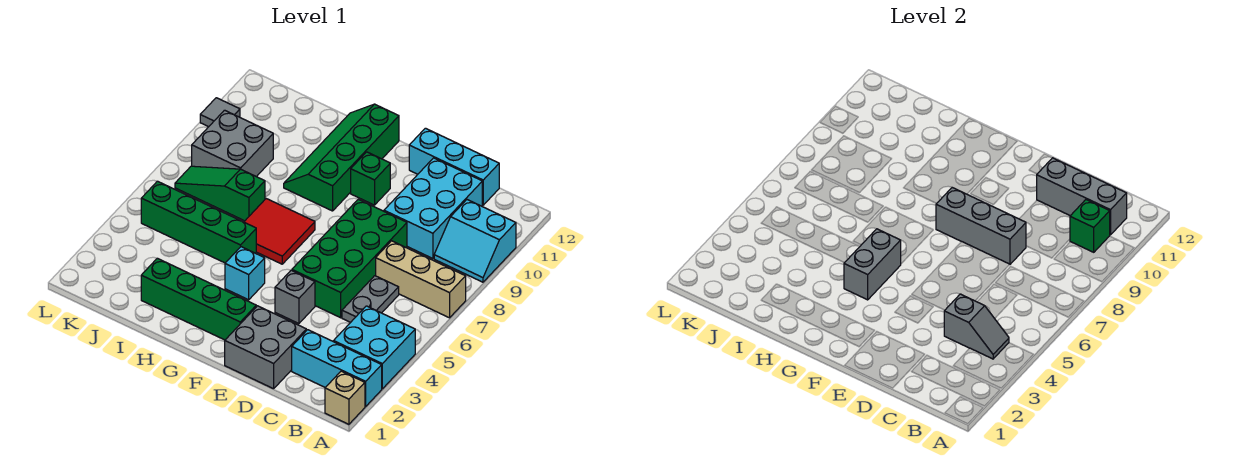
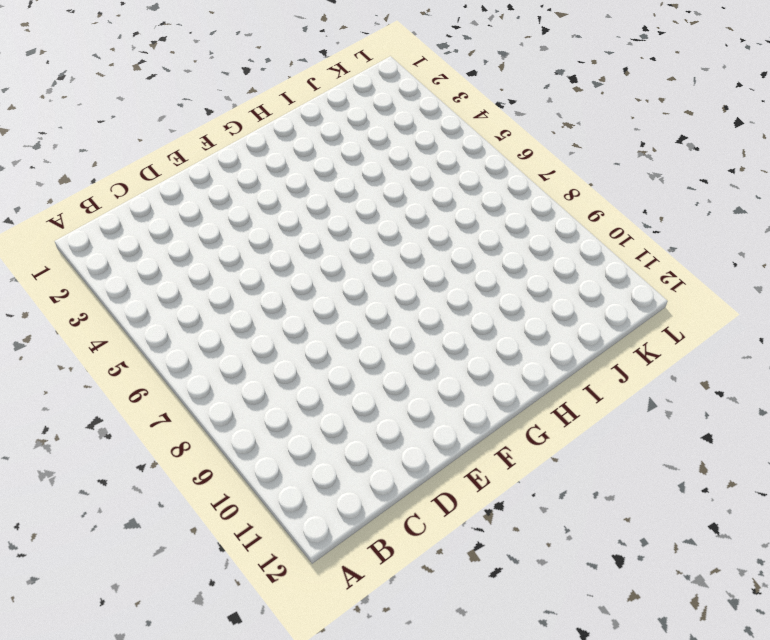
none -> tan brick A1 level 1
none -> cyan brick A2:C2 level 1
none -> cyan brick A3:B4 level 1

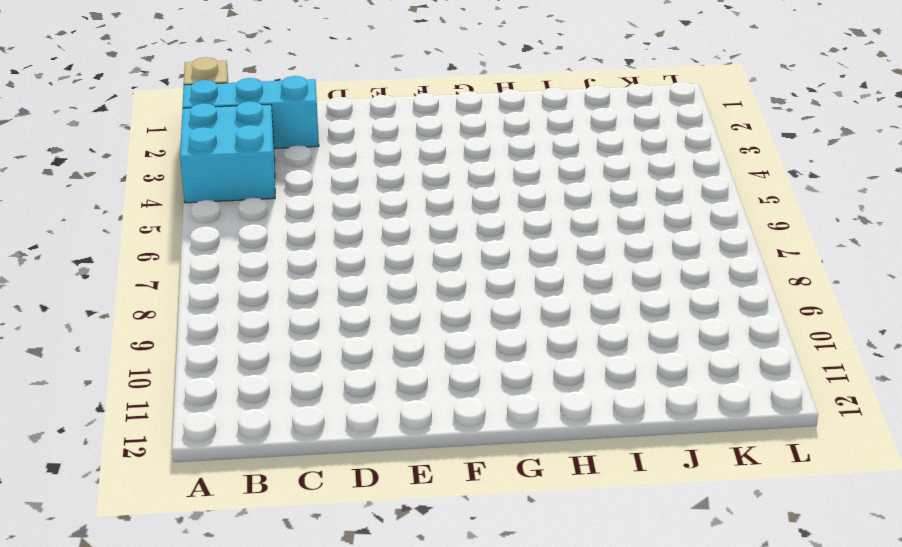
none -> tan brick A7:C7 level 1
none -> cyan slope A9:B10 level 1 top 10
none -> grey plate C5:C6 level 1

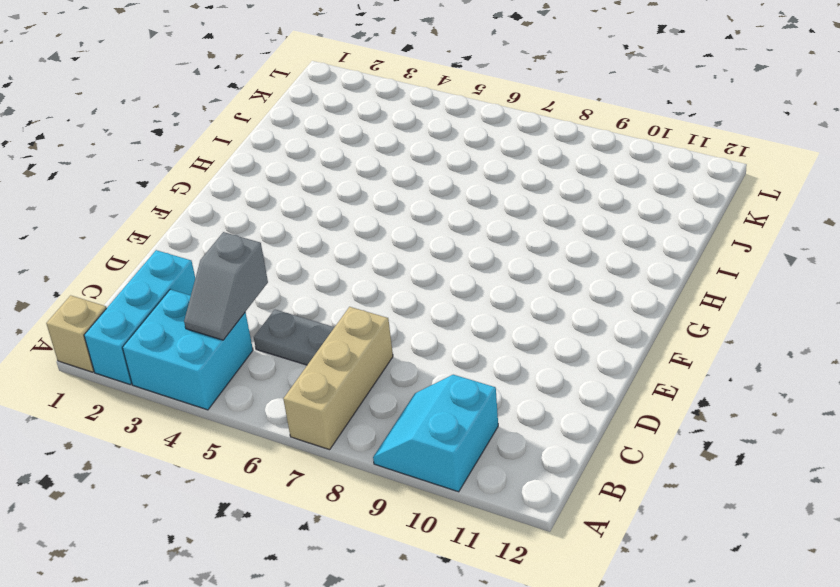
none -> cyan brick C9:D11 level 1
none -> cyan brick C12:E12 level 1
none -> grey brick D1:E2 level 1

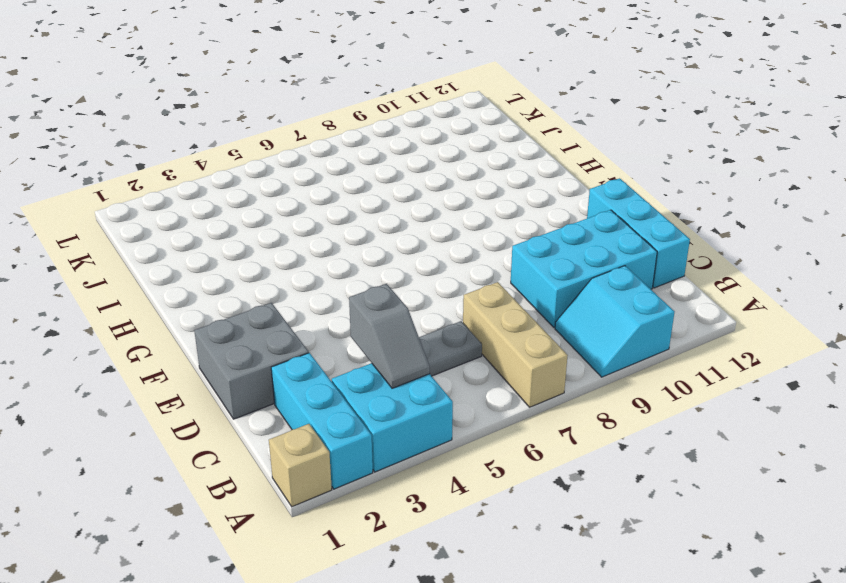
none -> green brick D5:E8 level 1
none -> grey brick E4 level 1
none -> green brick F2:I2 level 1

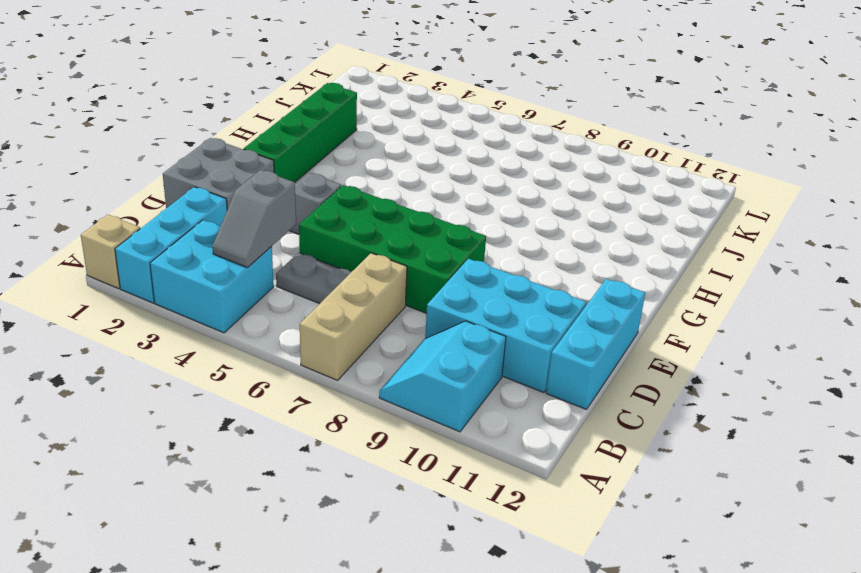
none -> green brick F10 level 1
none -> cyan brick G4 level 1
none -> red tile G6:H7 level 1

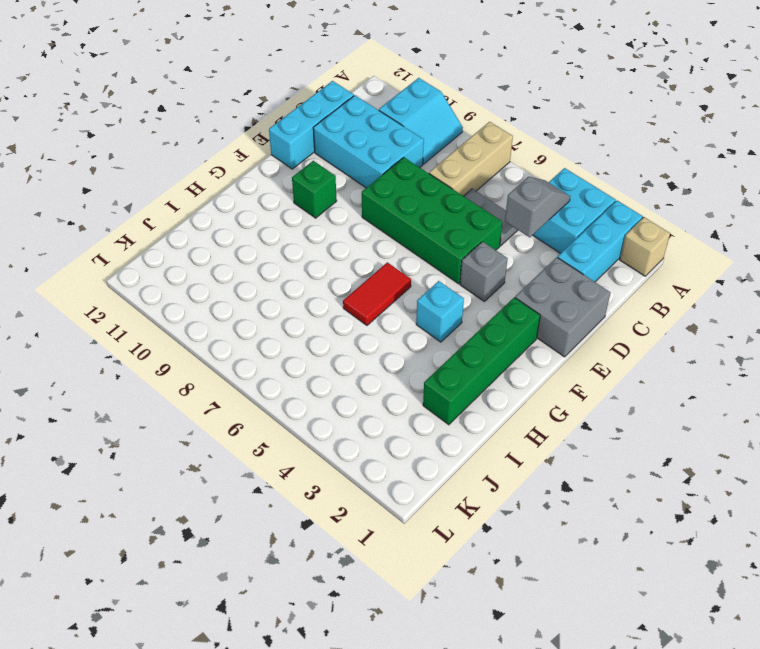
red tile G6:H6 level 1 -> red tile G6:H7 level 1
none -> green slope G9:H12 level 1 top G
none -> green brick H5:K5 level 1
none -> green slope I7:K7 level 1 top I

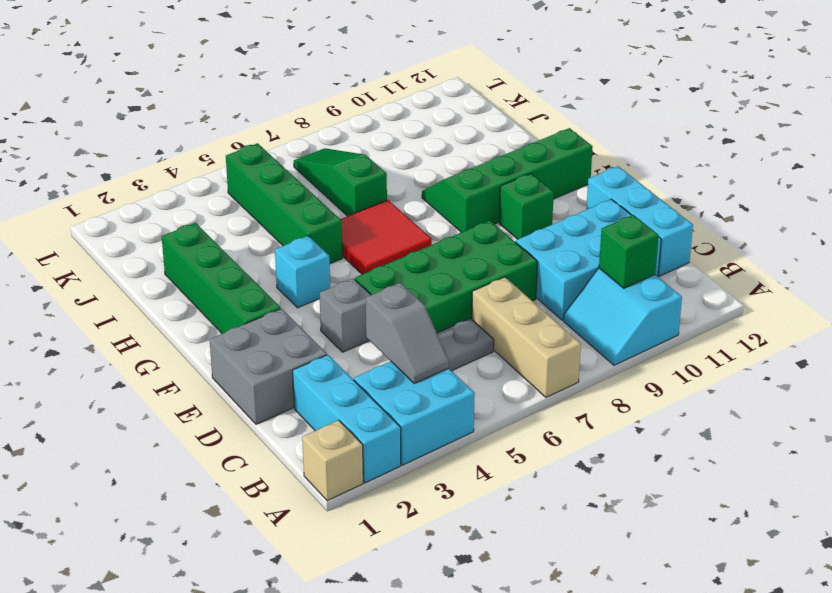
none -> grey brick J8:K9 level 1
none -> grey tile L10 level 1
none -> grey brick B11:D11 level 2

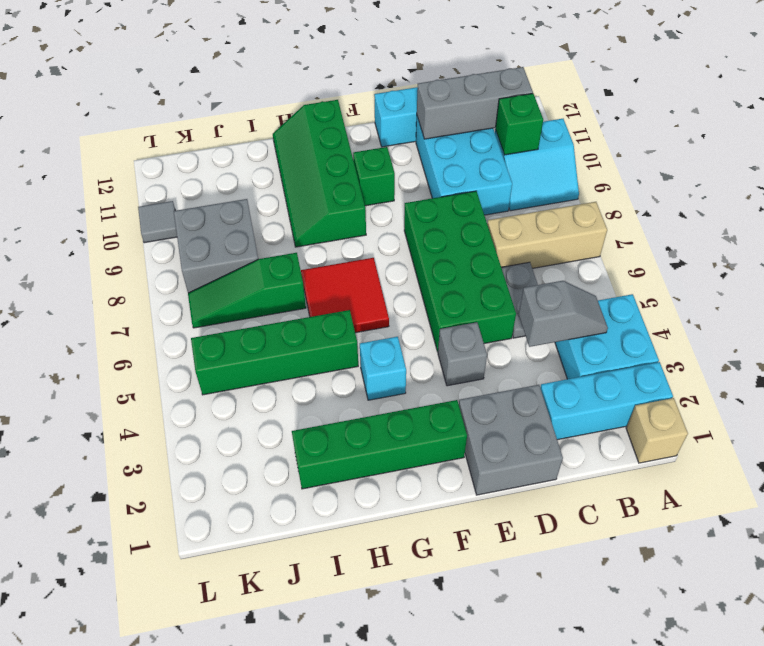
none -> grey brick D8:F8 level 2
none -> grey brick G4:G5 level 2

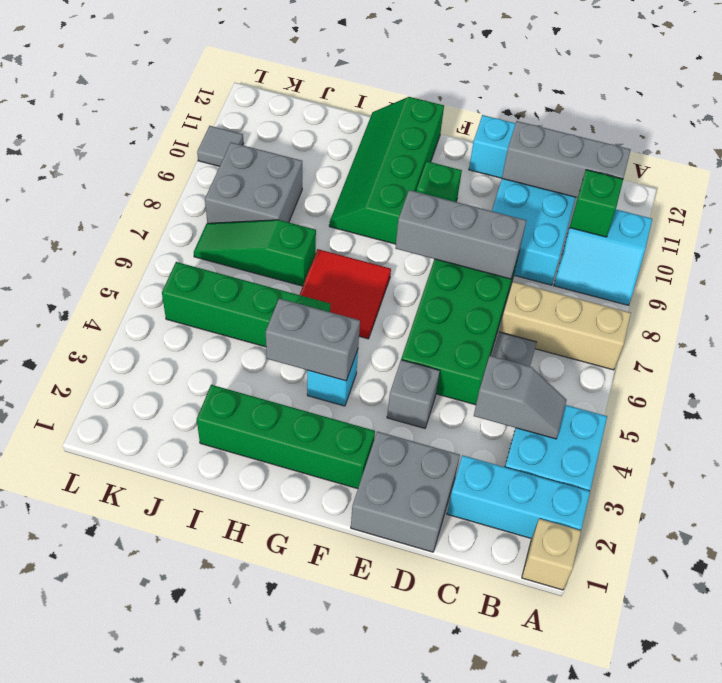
grey brick G4:H4 level 2 -> grey brick G4:G5 level 2

